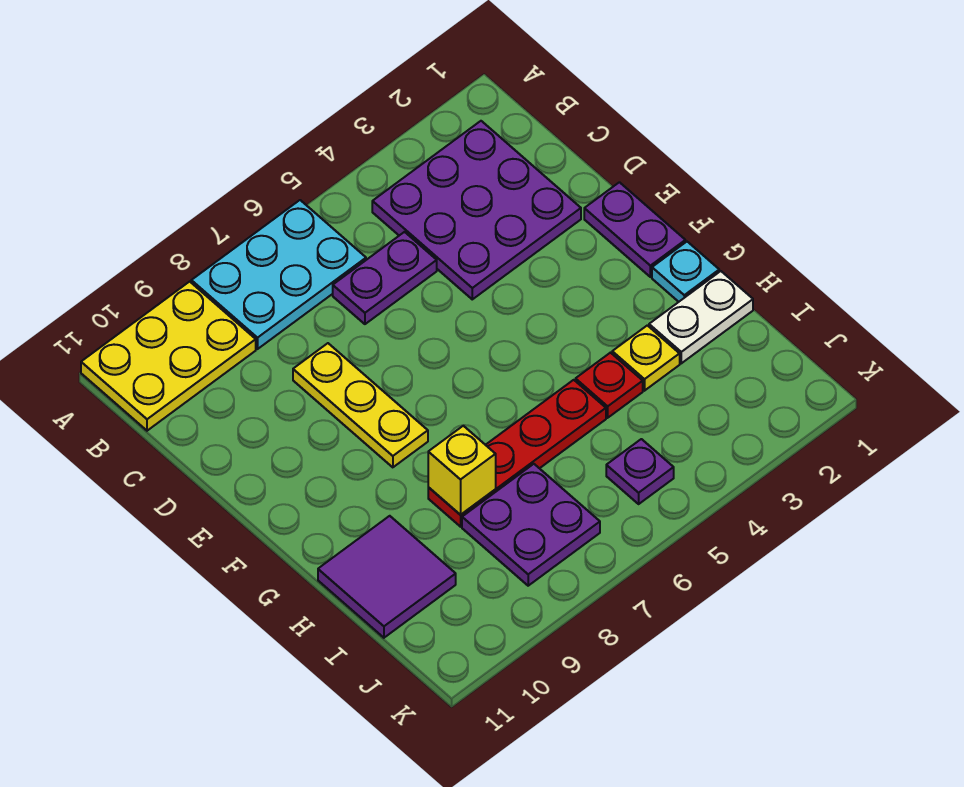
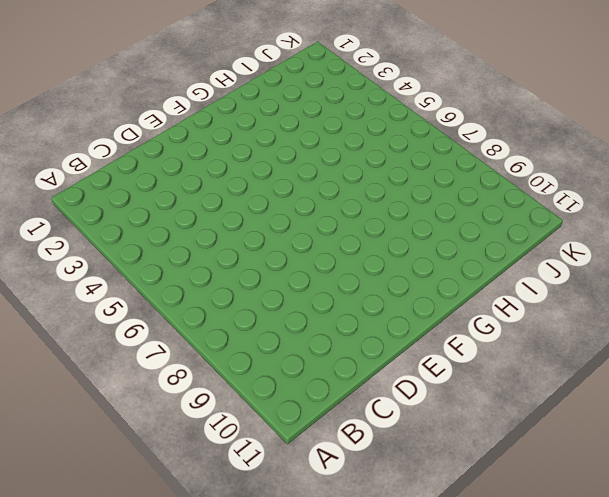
none -> cyan plate A6:B8 level 1
none -> yellow plate A9:B11 level 1
none -> purple plate B2:D4 level 1

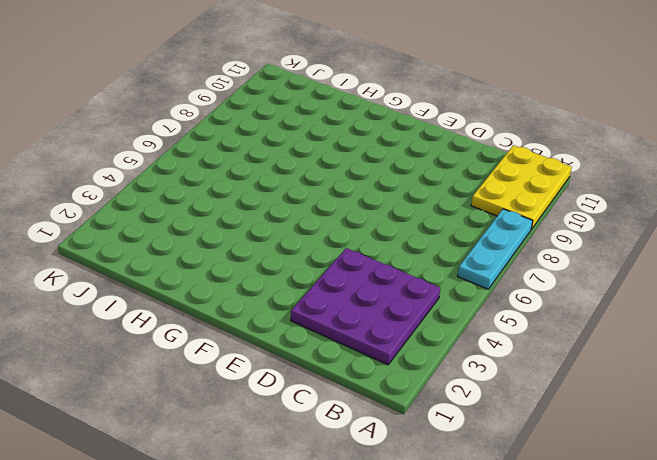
cyan plate A6:A8 level 1 -> cyan plate A6:B8 level 1
none -> purple plate C5:C6 level 1
none -> yellow plate D8:F8 level 1
none -> purple plate E1:F1 level 1

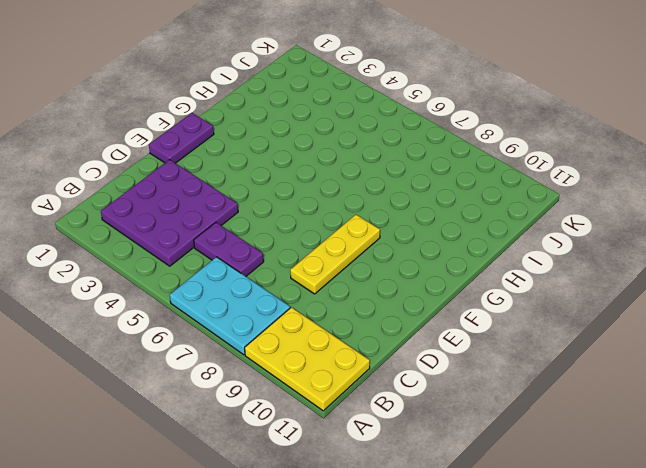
none -> cyan plate G1 level 1
none -> white plate H1:H2 level 1
none -> yellow plate H3 level 1

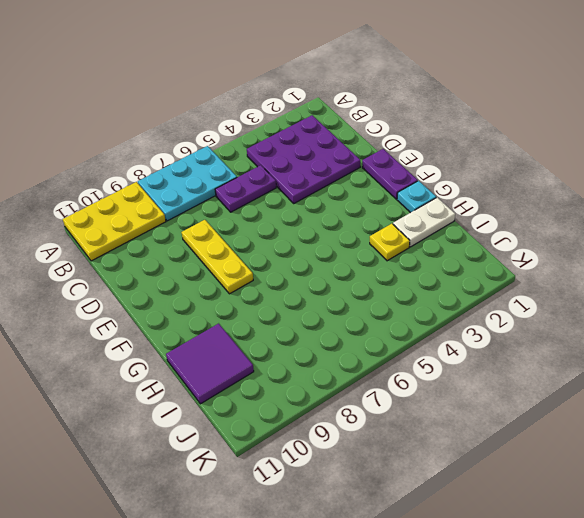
none -> red plate H4 level 1
none -> red plate H5:H8 level 1
none -> purple plate I7:J8 level 1

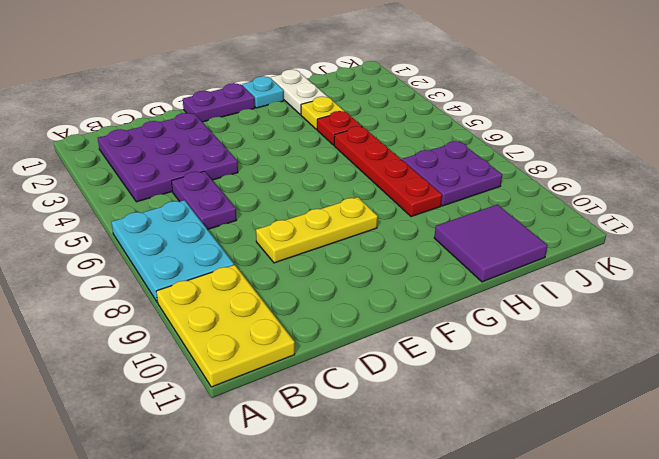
none -> purple plate J5 level 1
none -> yellow brick H8 level 2

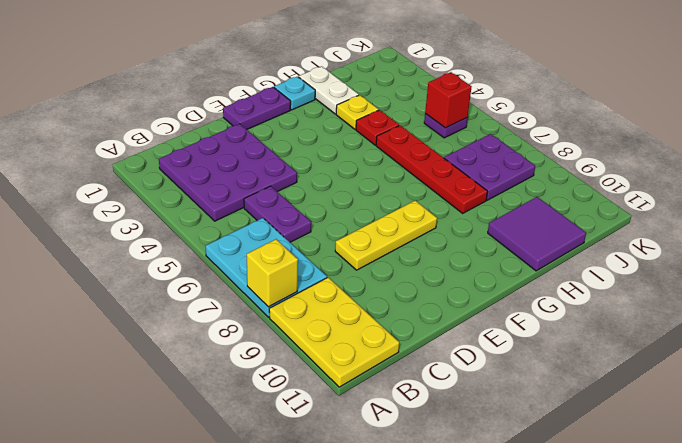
yellow brick A8 level 2 -> yellow brick H8 level 2
red brick J5 level 2 -> none

